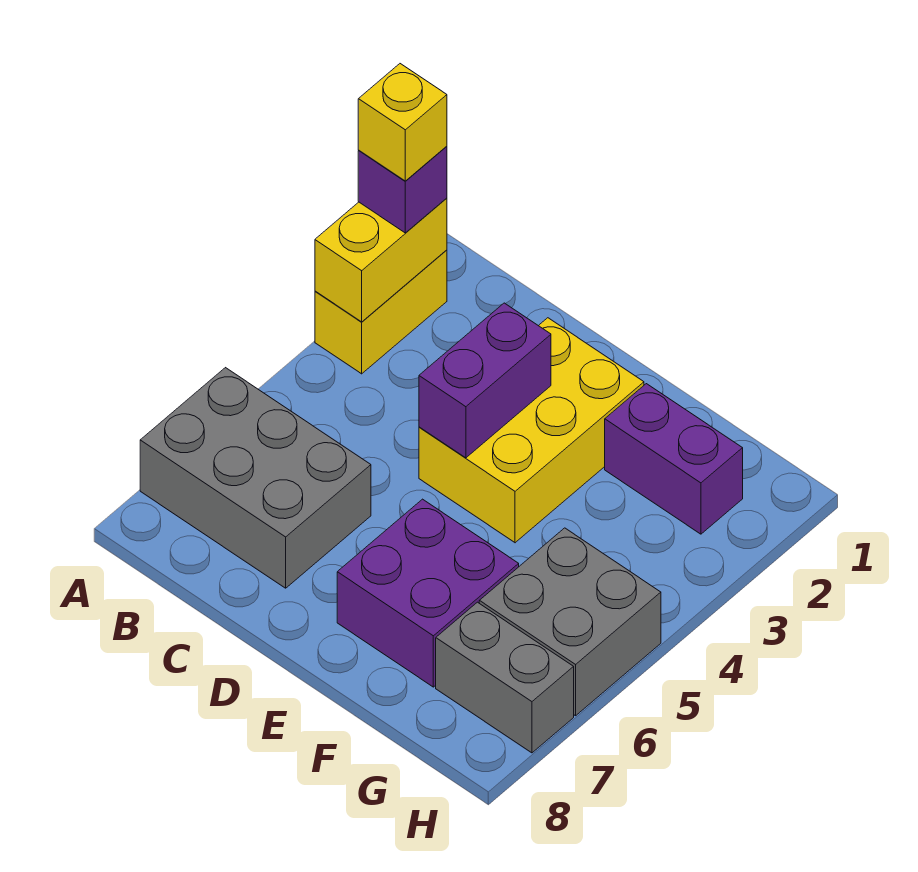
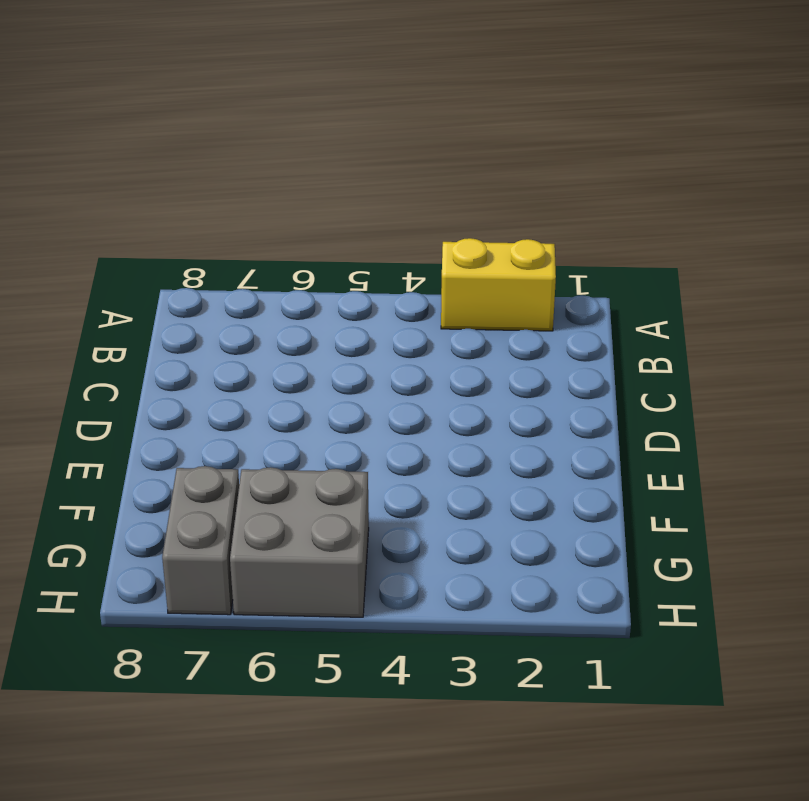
none -> grey brick A6:C7 level 1
none -> yellow brick D2:E4 level 1

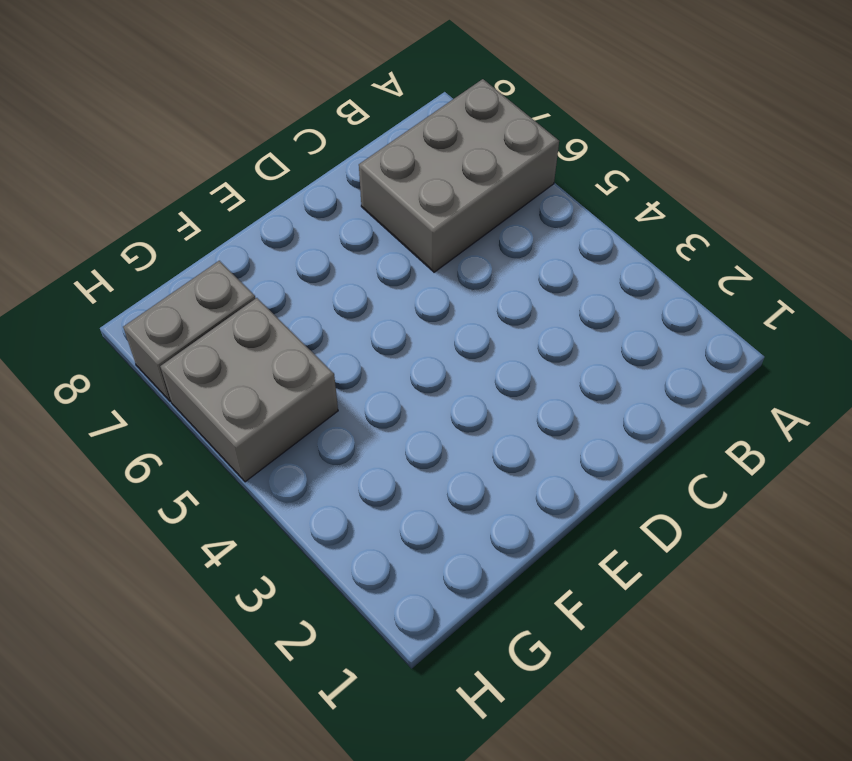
none -> yellow brick A2:A3 level 1
none -> yellow brick D2:E4 level 1

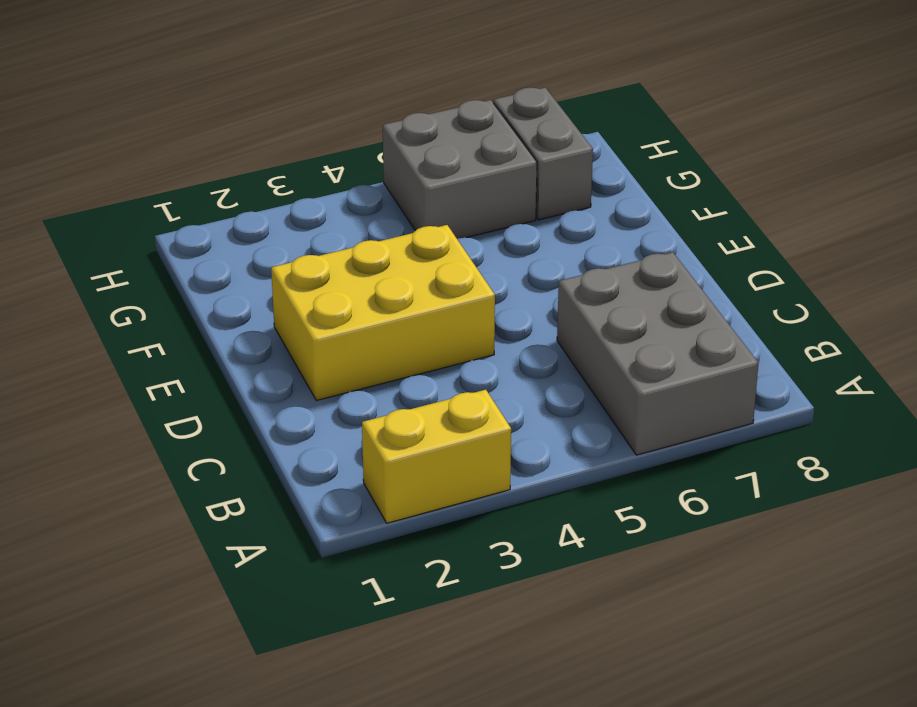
none -> purple brick E6:F7 level 1
none -> purple brick F2:G2 level 1

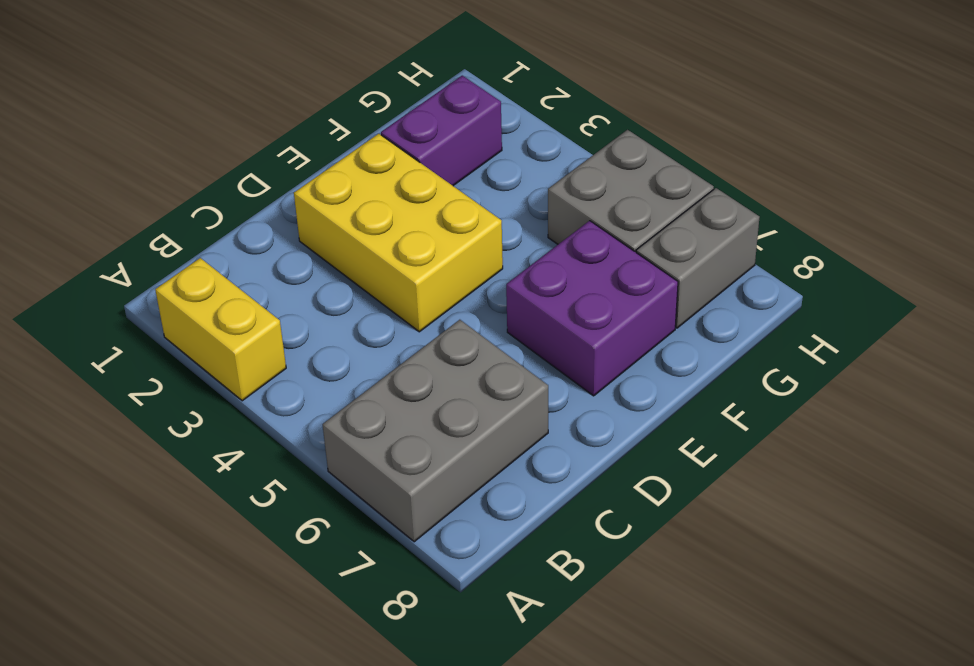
none -> yellow brick A2:A3 level 2
none -> purple brick D3:D4 level 2

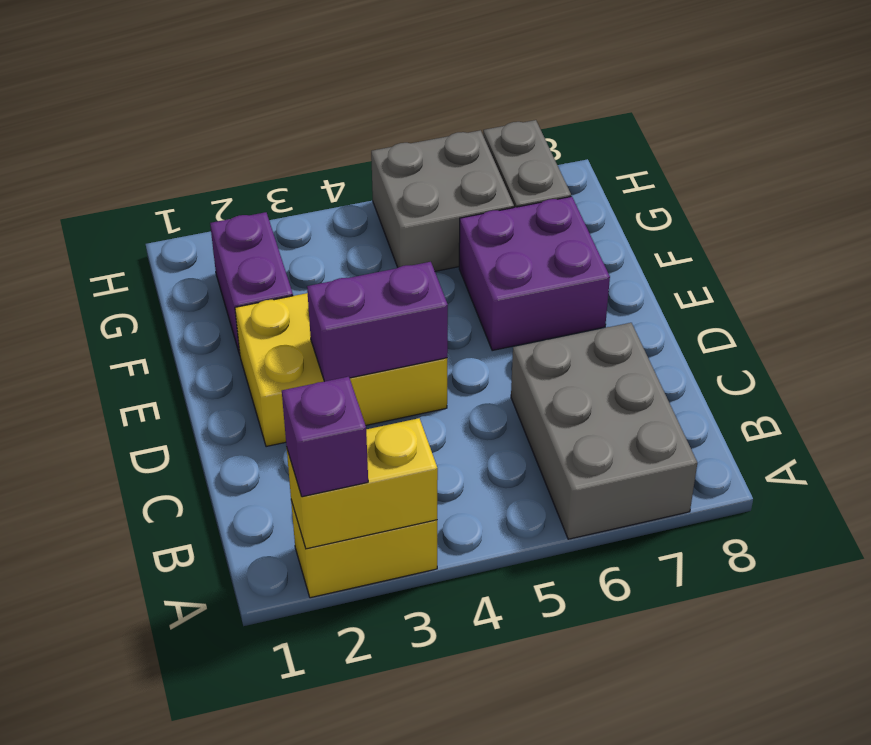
none -> yellow brick A2 level 4

